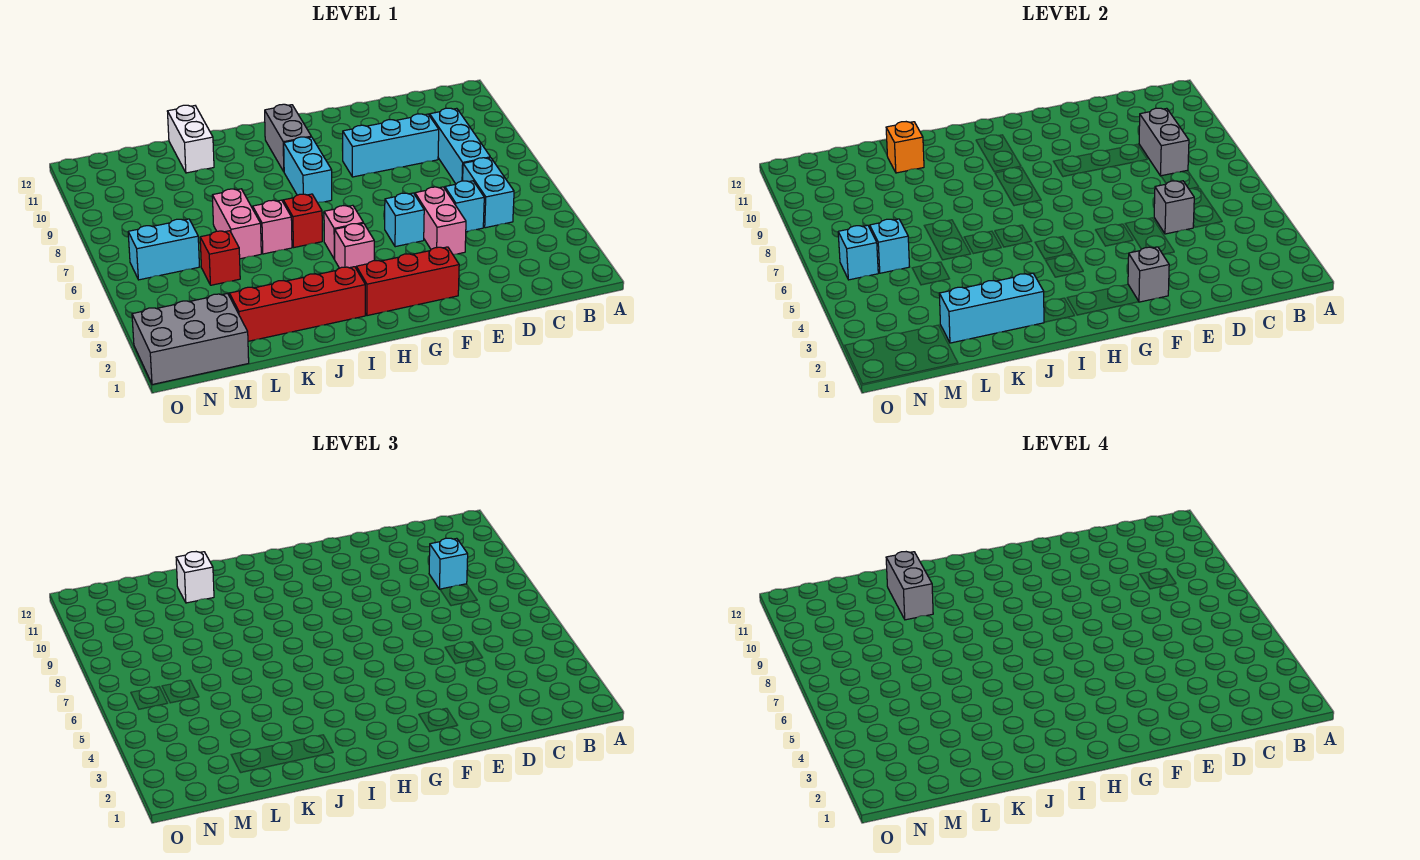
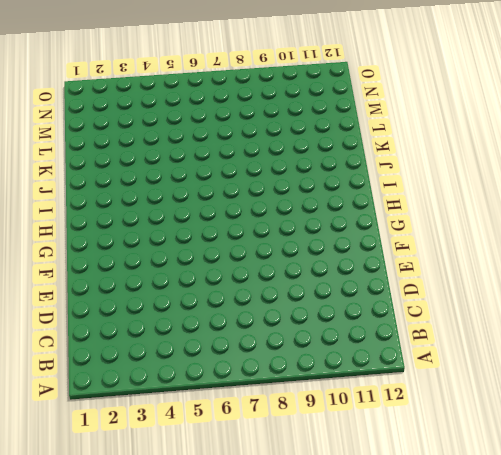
none -> cyan brick C5:C6 level 1
none -> cyan brick C7:C9 level 1
none -> cyan brick D5 level 1

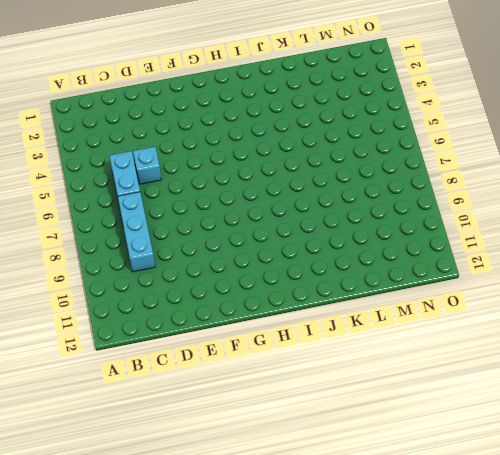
none -> cyan brick D9:F9 level 1
none -> pink brick E4:E5 level 1
none -> red brick F2:H2 level 1

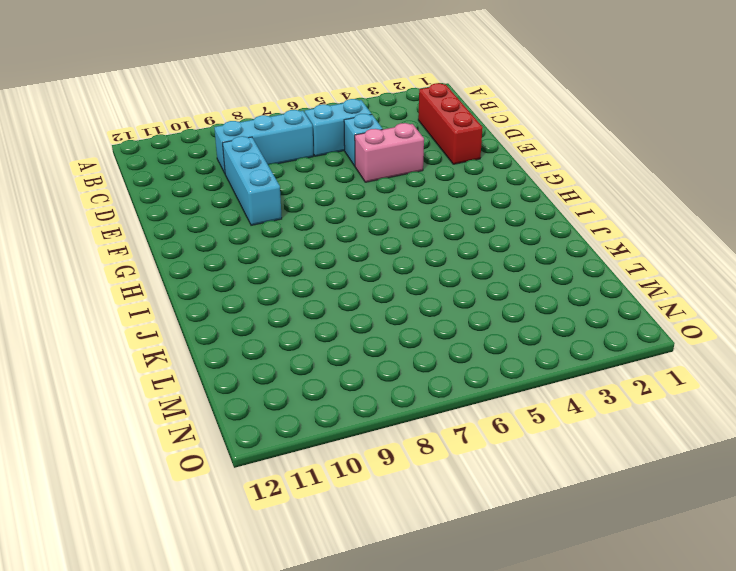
red brick C2:E2 level 1 -> red brick F2:H2 level 1
none -> cyan brick F5 level 1
none -> pink brick H4 level 1
none -> pink brick H5 level 1

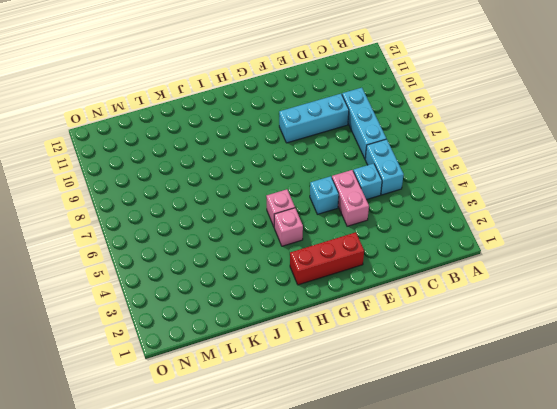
none -> cyan brick H8:H9 level 1
none -> grey brick H10:H11 level 1
none -> red brick I2:L2 level 1

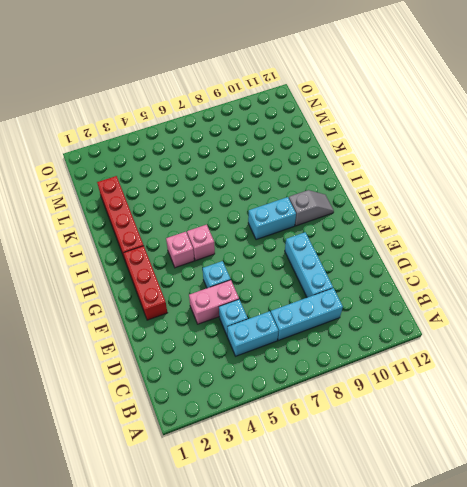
grey slope H10:H11 level 1 top 10 -> grey brick H10:H11 level 1
none -> red brick I6 level 1
none -> pink brick J6 level 1
none -> pink brick K6:K7 level 1

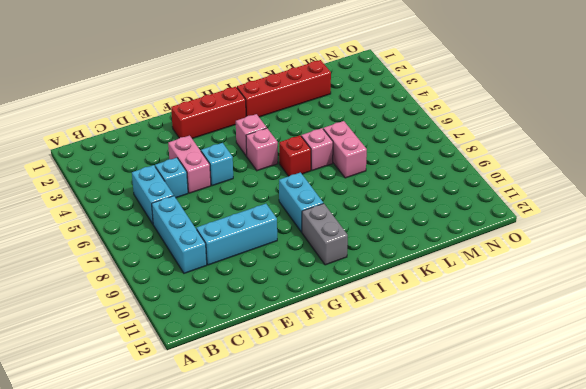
none -> white brick K11:K12 level 1
none -> red brick L5 level 1
none -> grey brick M1:O2 level 1

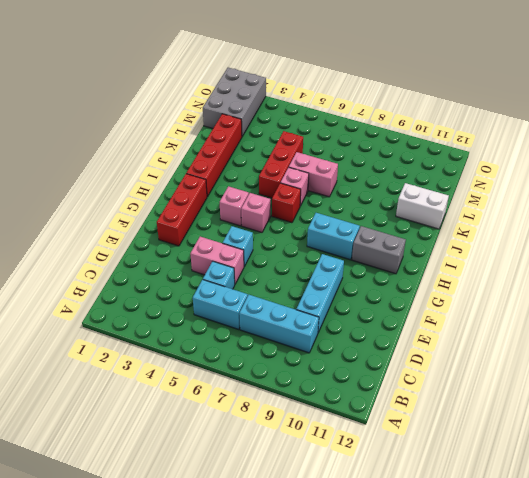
red brick J5:L5 level 1 -> red brick L5 level 1
none -> cyan brick M6:N6 level 1
none -> grey brick C8:C9 level 2
none -> grey brick D5 level 2

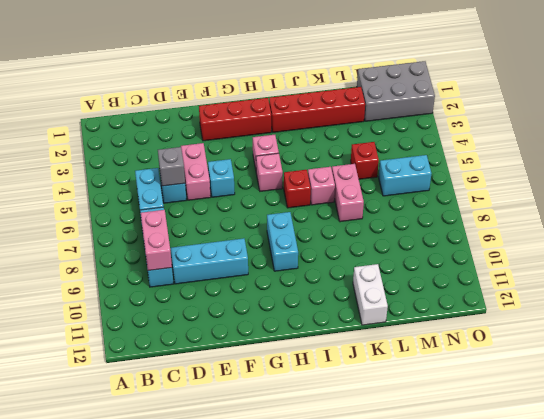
pink brick C8:C9 level 2 -> grey brick C8:C9 level 2
none -> grey brick H10:H11 level 1
none -> grey brick F2 level 2
none -> cyan brick J2:L2 level 2

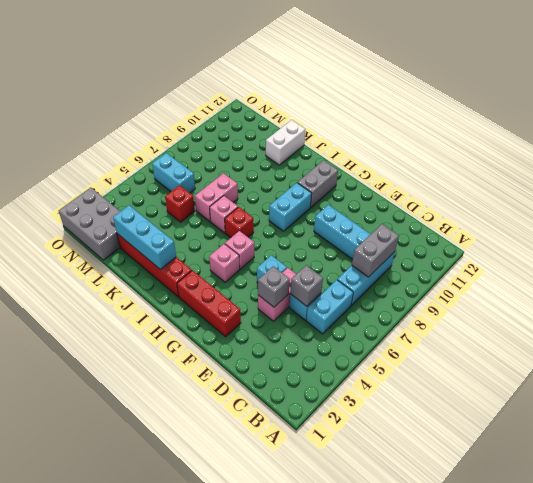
grey brick E4 level 2 -> grey brick F2 level 2
none -> orange brick K11 level 2
none -> cyan brick M6 level 2
none -> cyan brick N6 level 2

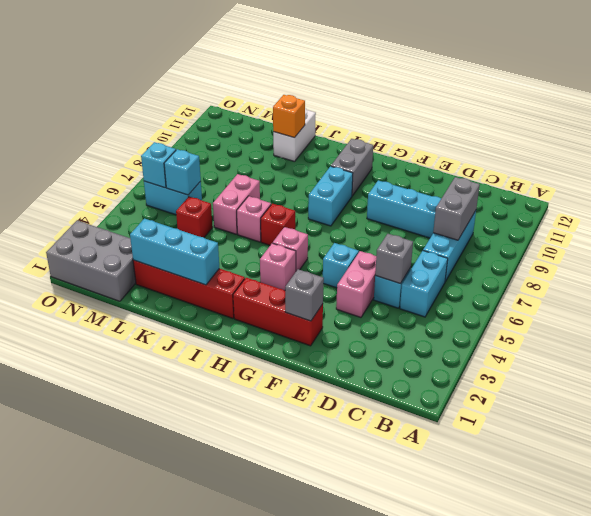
none -> cyan brick C9 level 3
none -> white brick K11 level 3
none -> grey brick K10:K11 level 4

